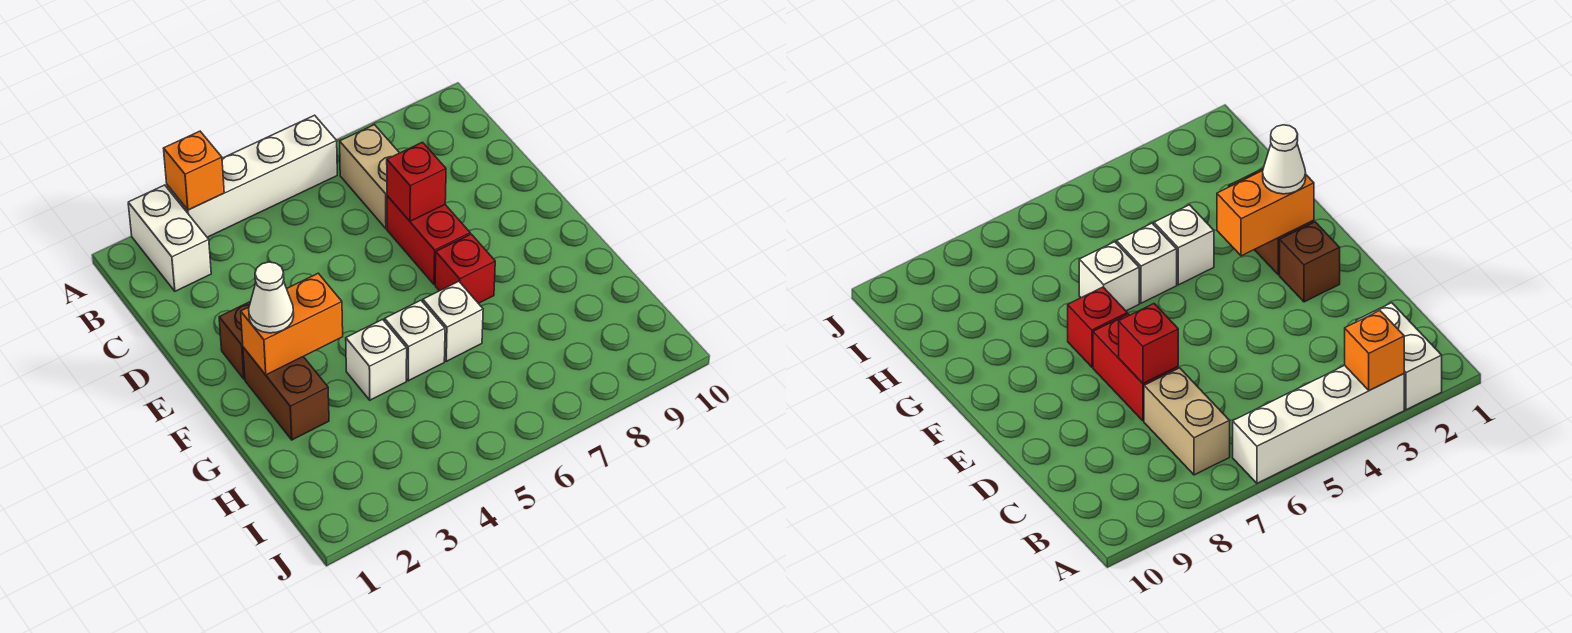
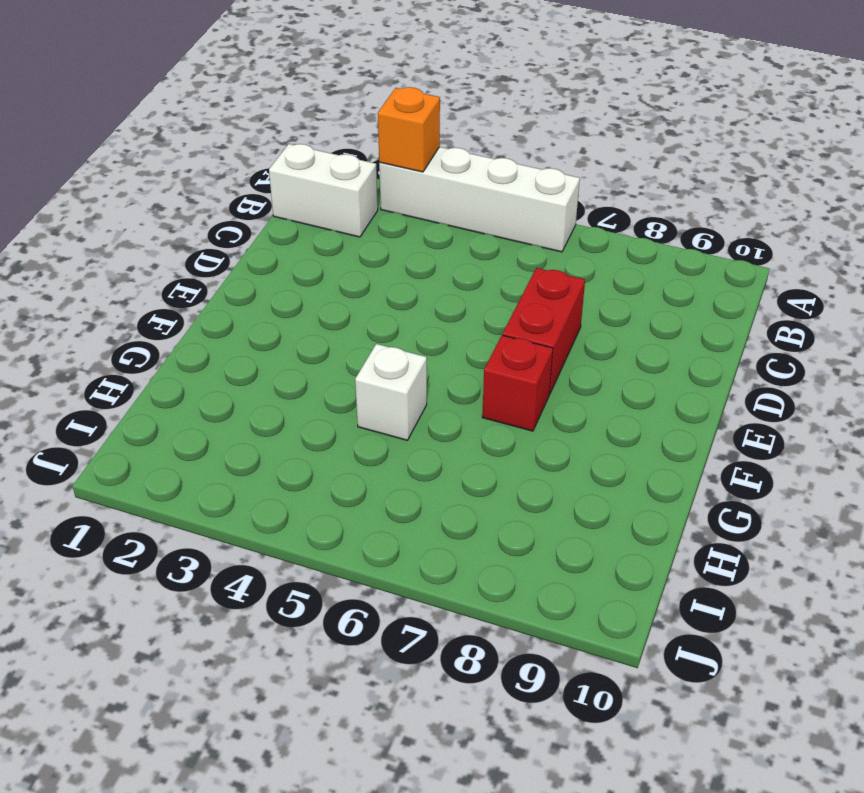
white brick B1:B2 level 1 -> white brick A2:B2 level 1
none -> tan brick B7:C7 level 1
none -> brown brick E2 level 1
none -> brown brick F2:G2 level 1

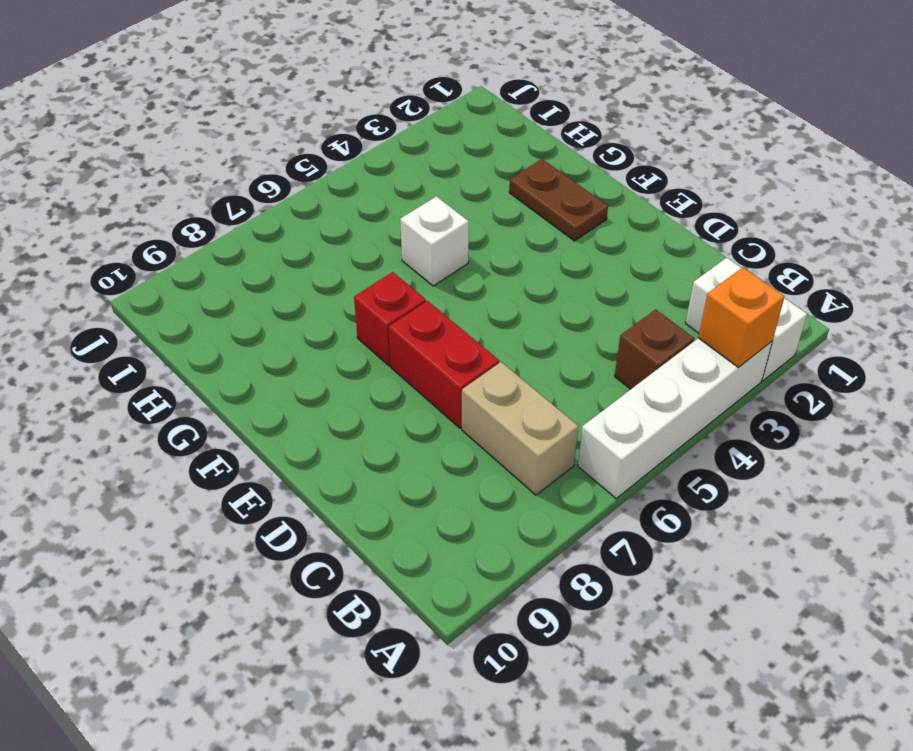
brown brick B4 level 1 -> brown brick E2 level 1
brown plate F2:G2 level 1 -> brown brick F2:G2 level 1
none -> white brick G4 level 1
none -> white brick G6 level 1
none -> red brick D7 level 2

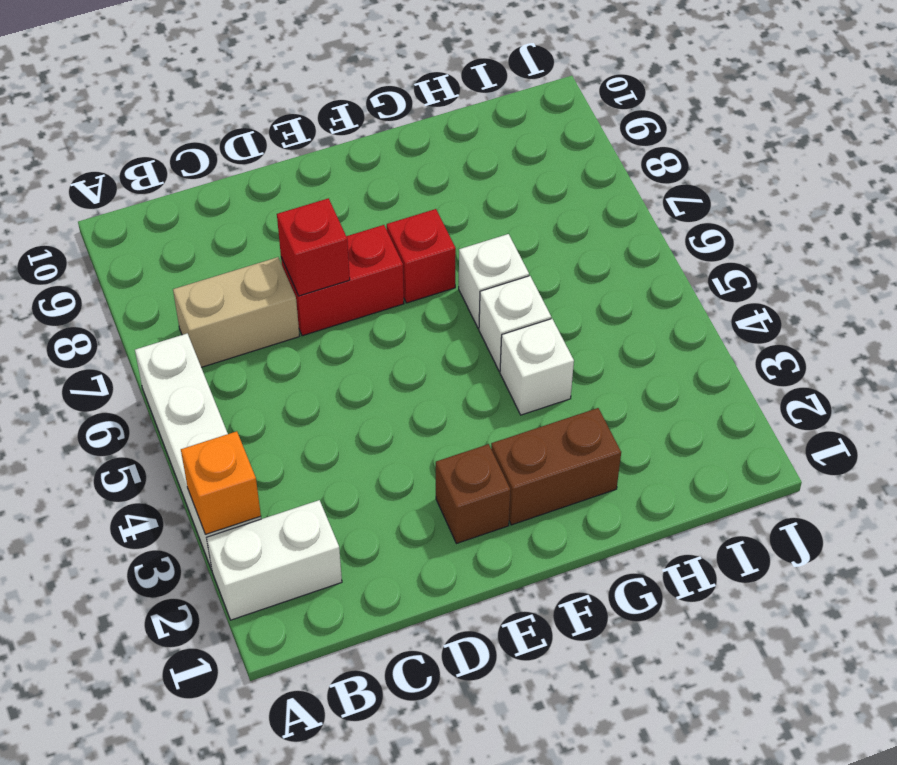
none -> orange brick F2:F3 level 2
none -> white cone F2 level 3

